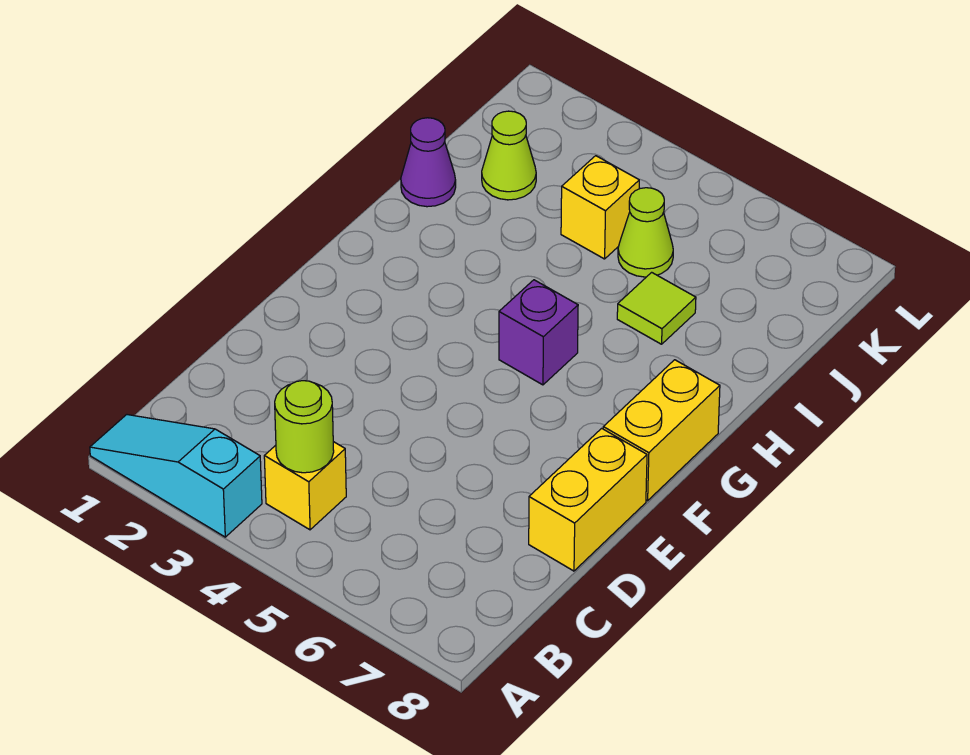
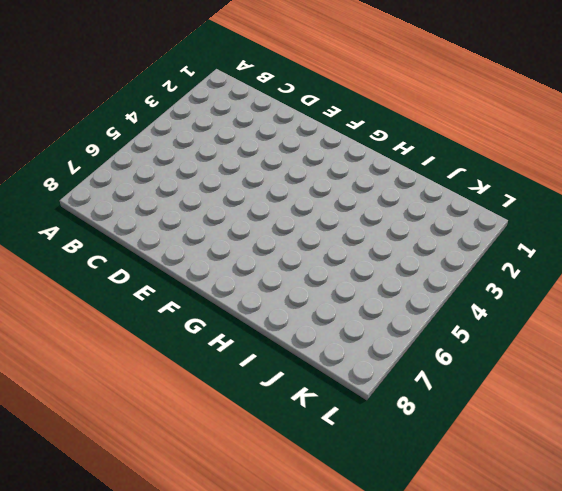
none -> cyan slope A1:A3 level 1 top 3
none -> yellow brick B4 level 1

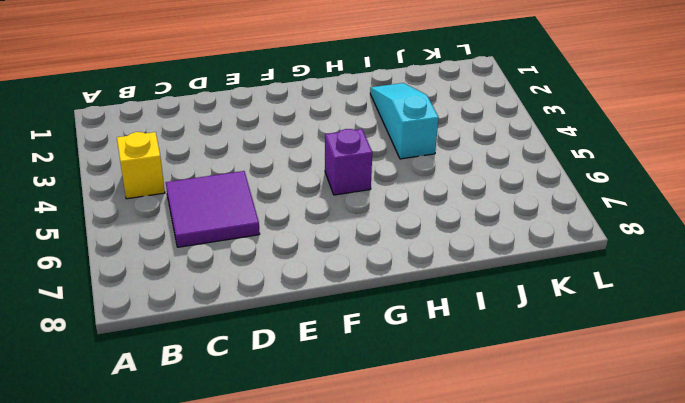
purple tile C5:D6 level 1 -> none
cyan slope I2:I4 level 1 top 4 -> cyan slope A1:A3 level 1 top 3
none -> yellow brick D8:E8 level 1
none -> yellow brick F8:G8 level 1

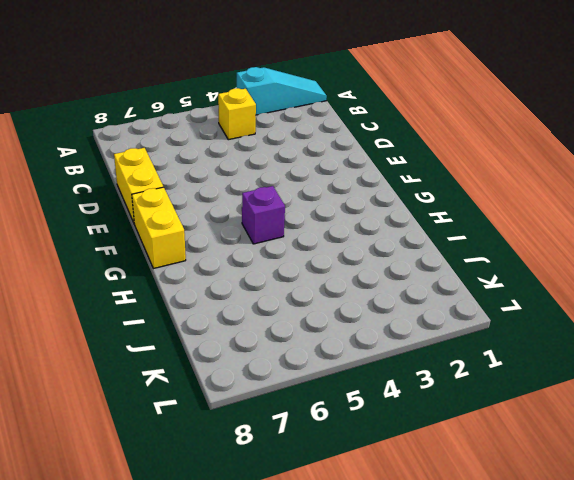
none -> purple cone I1 level 1
none -> lime tile I6 level 1

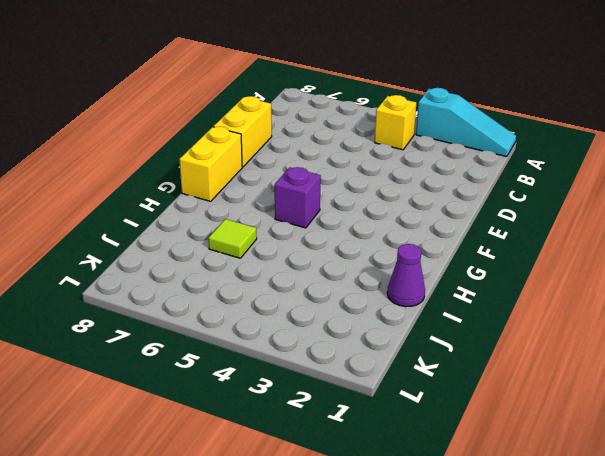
none -> lime cone J2 level 1
none -> yellow brick J4 level 1

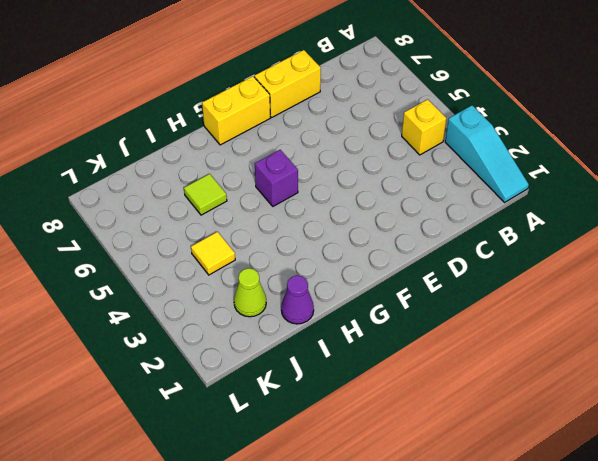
yellow tile J4 level 1 -> yellow brick J4 level 1
none -> lime cone J5 level 1
none -> lime round brick B4 level 2

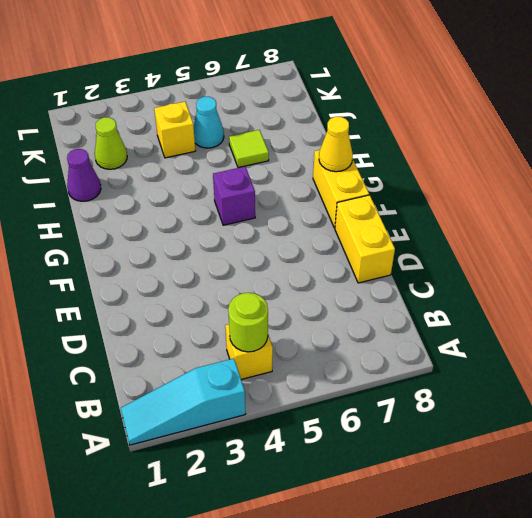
yellow cone G8 level 2 -> none
cyan cone J5 level 1 -> lime cone J5 level 1

